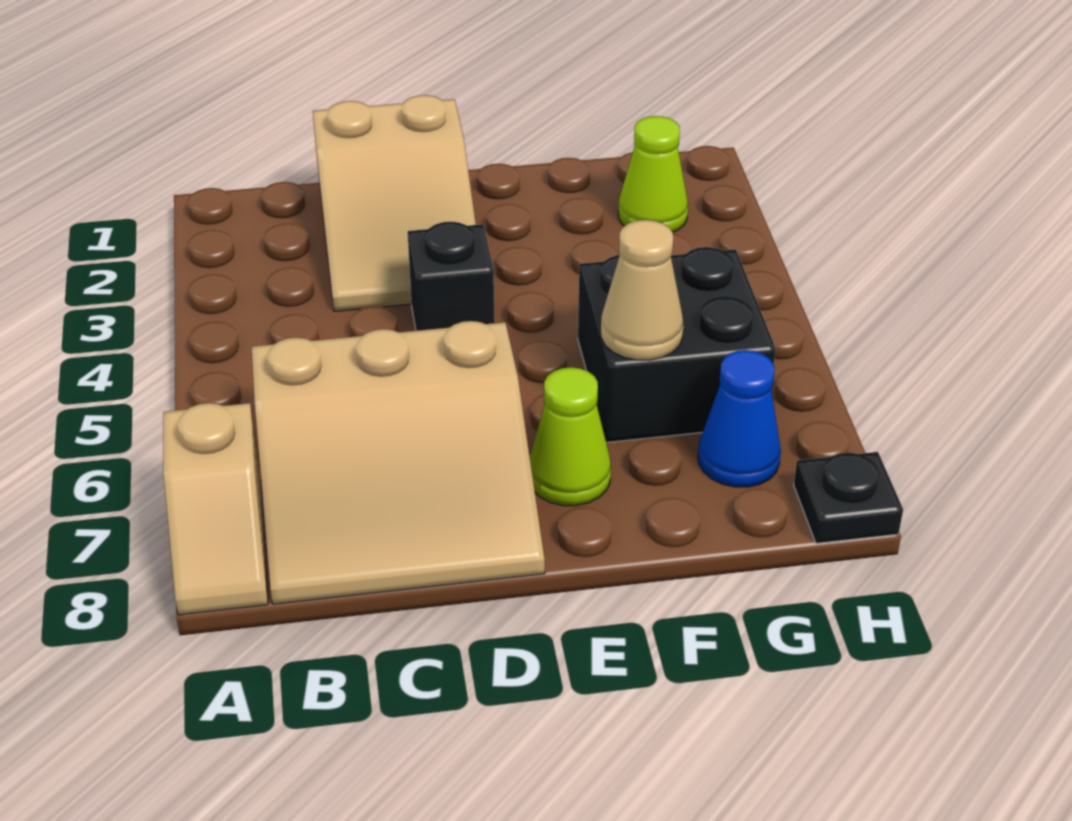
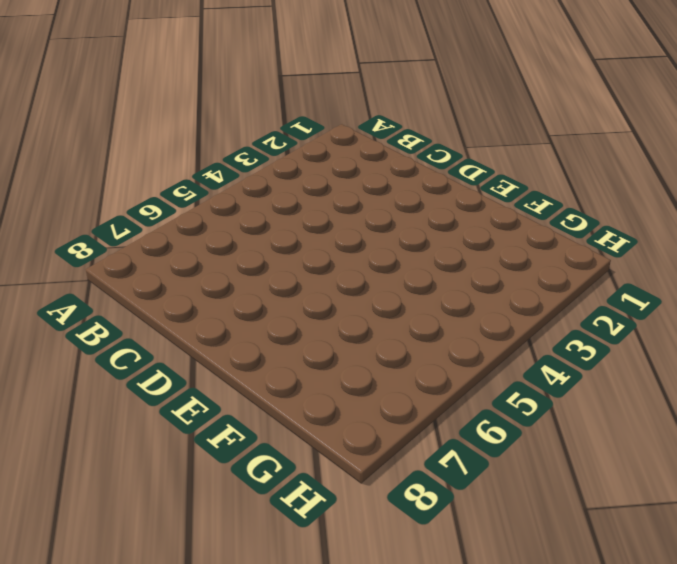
none -> tan slope A7:A8 level 1 top 7
none -> tan slope B6:D8 level 1 top 6

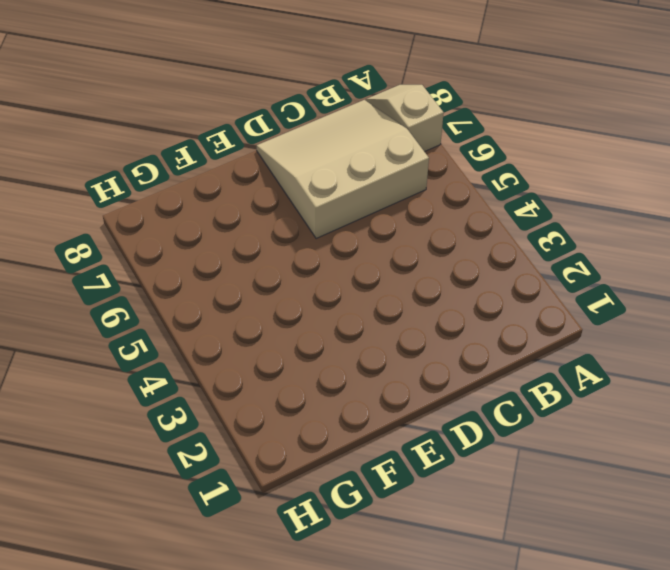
none -> tan slope C1:D3 level 1 top 1
none -> black brick D4 level 1

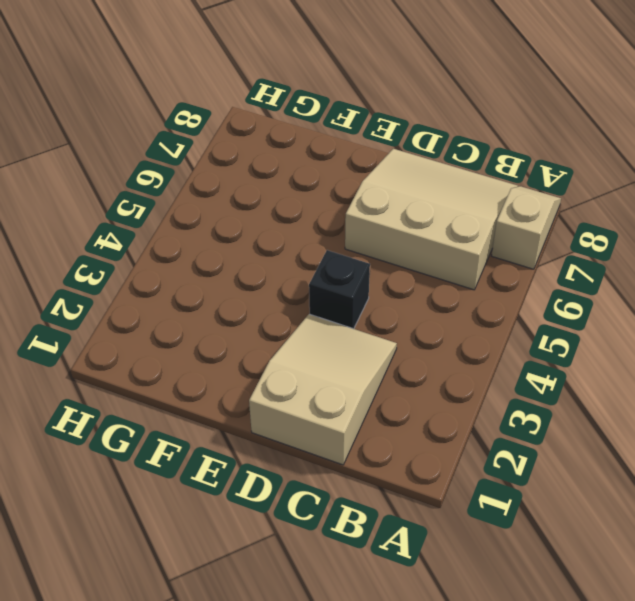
none -> lime cone E7 level 1
none -> black brick F5:G6 level 1

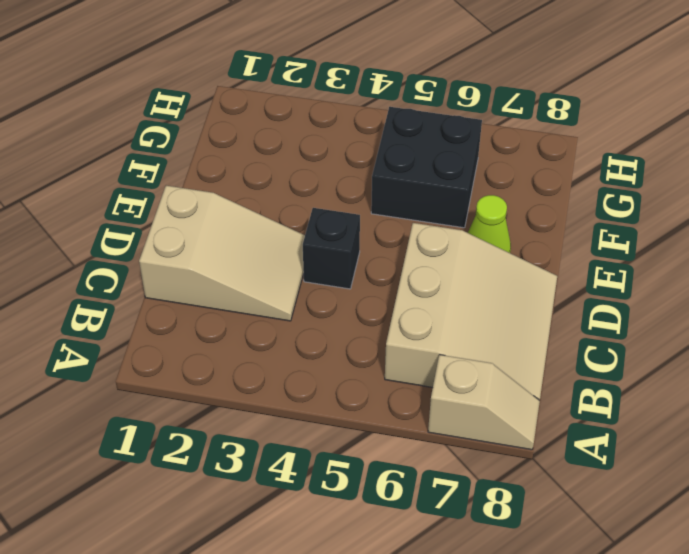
none -> lime cone G2 level 1
none -> blue cone G7 level 1

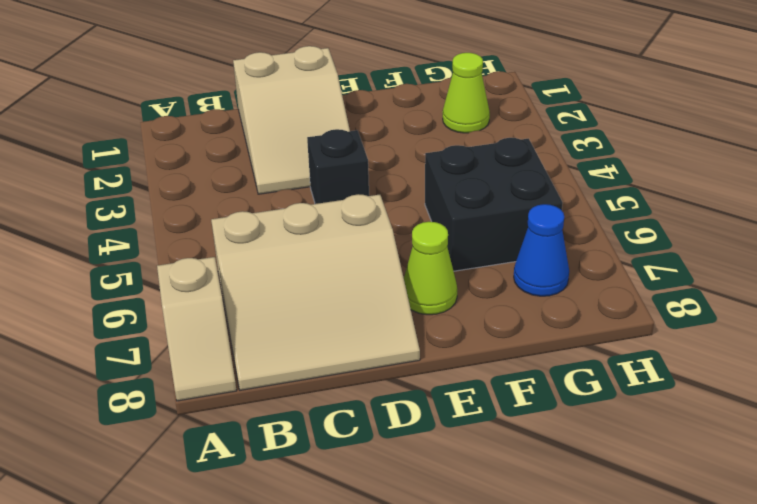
none -> black plate H8 level 1
none -> tan cone F6 level 2

